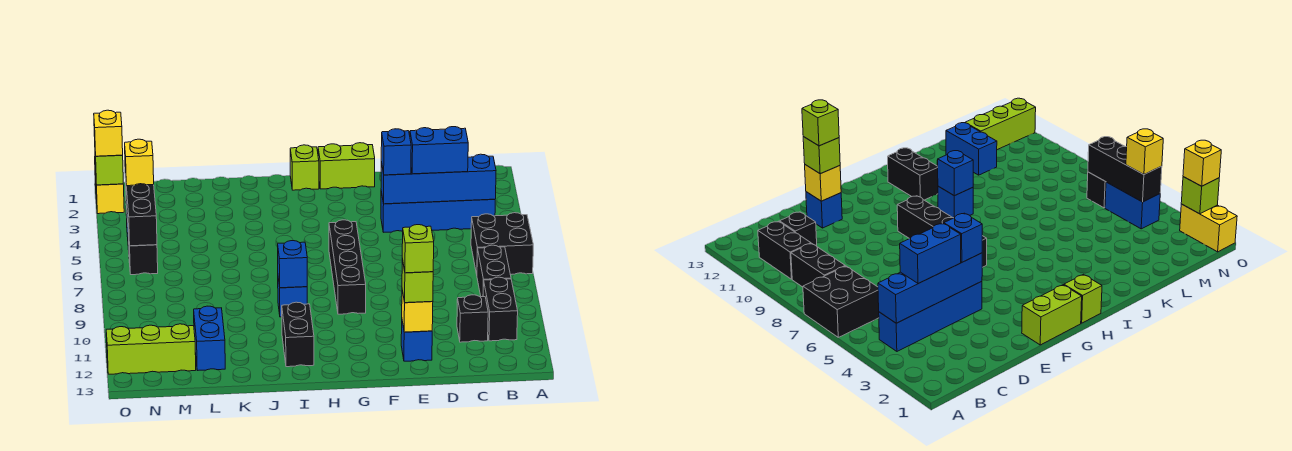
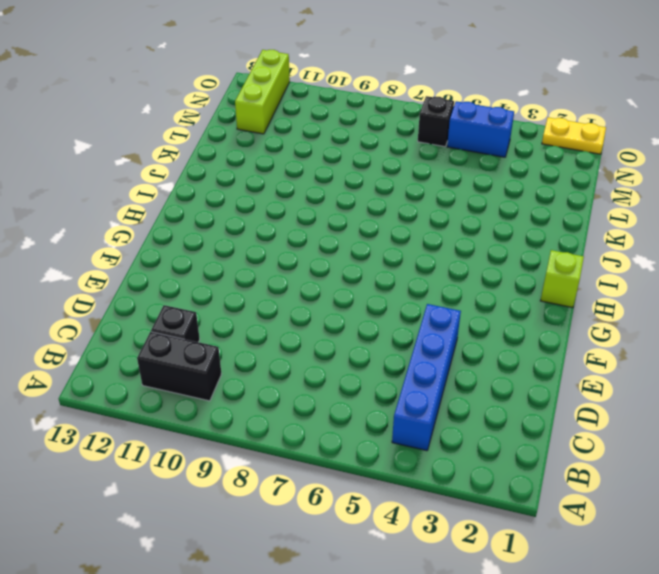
yellow plate O1:O2 level 1 -> yellow brick O1:O2 level 1
none -> black brick A6:B7 level 1
none -> black brick B8:B9 level 1
none -> blue brick E12 level 1

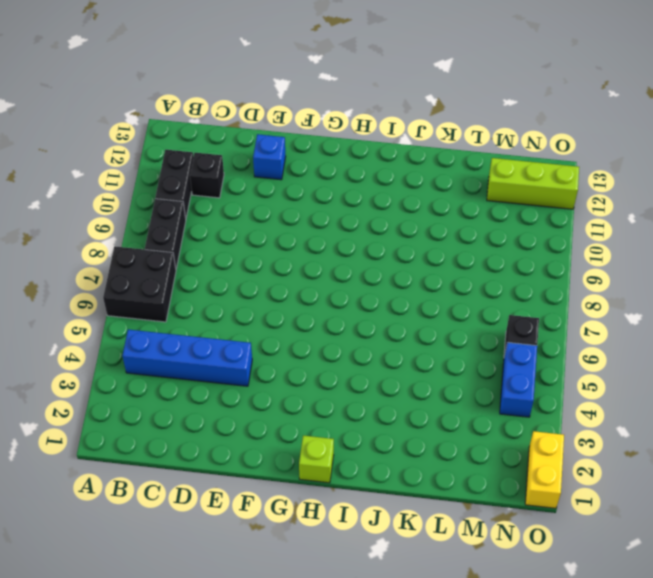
none -> lime brick F1:G1 level 1
none -> black brick G6:G9 level 1
none -> blue brick I9 level 1

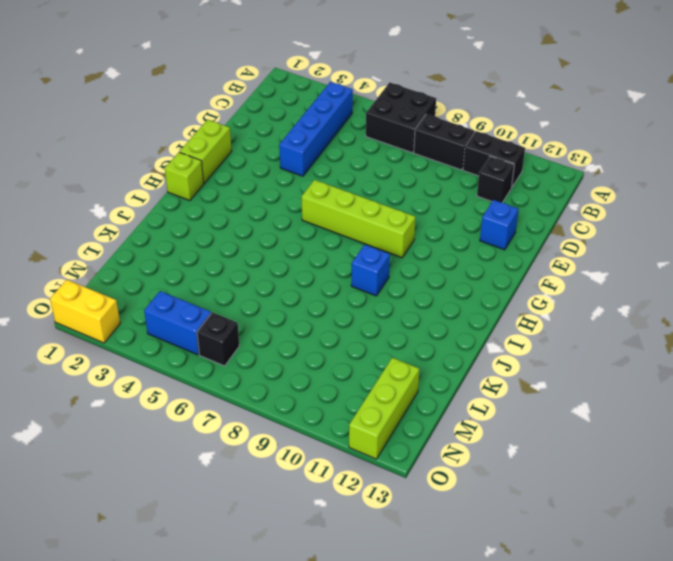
lime brick G6:G9 level 1 -> black brick G6:G9 level 1
none -> black brick I11:I12 level 1
none -> blue brick L11:L12 level 1
none -> blue brick B4:E4 level 2

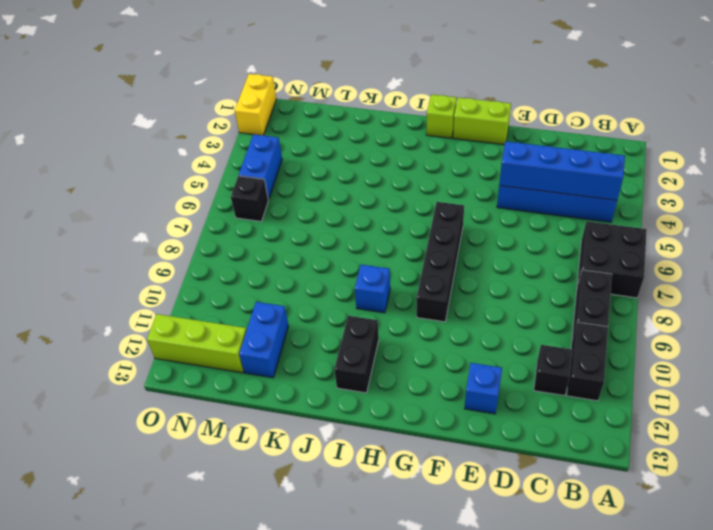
none -> yellow brick E12 level 2
none -> blue brick I9 level 2
none -> black brick N4:N6 level 2

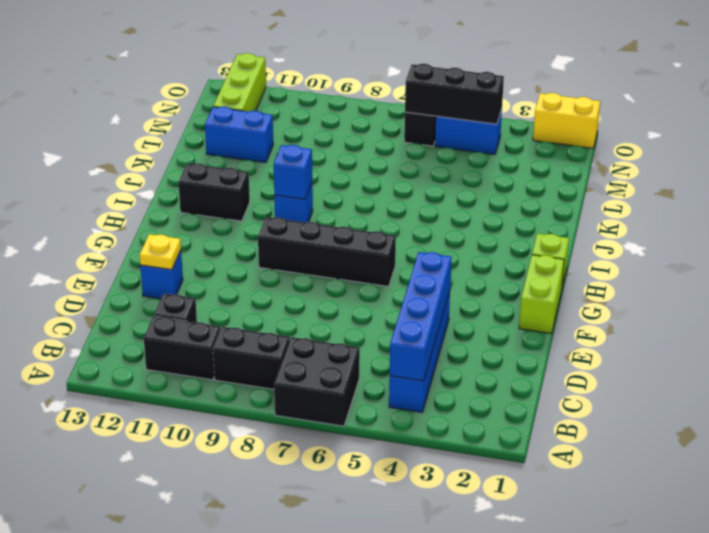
yellow plate E12 level 2 -> yellow brick E12 level 2
none -> lime brick O2 level 2
none -> blue brick C4:D4 level 3
none -> blue brick E4 level 3

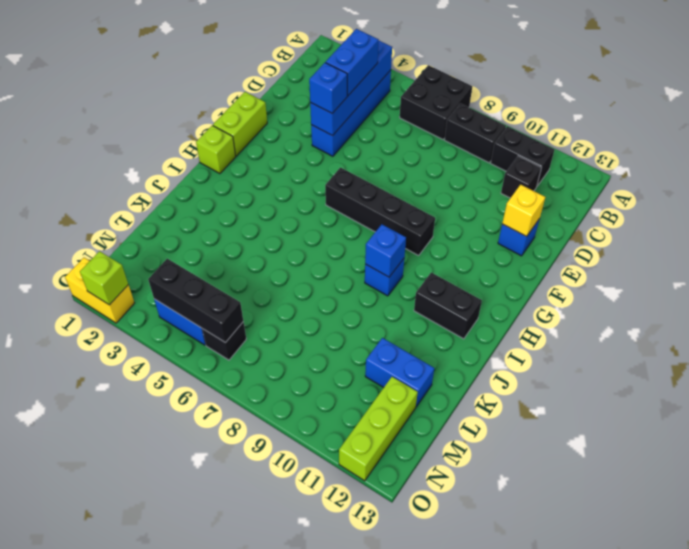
none -> lime brick E12 level 3
none -> yellow brick N4 level 3
none -> yellow brick O2 level 3

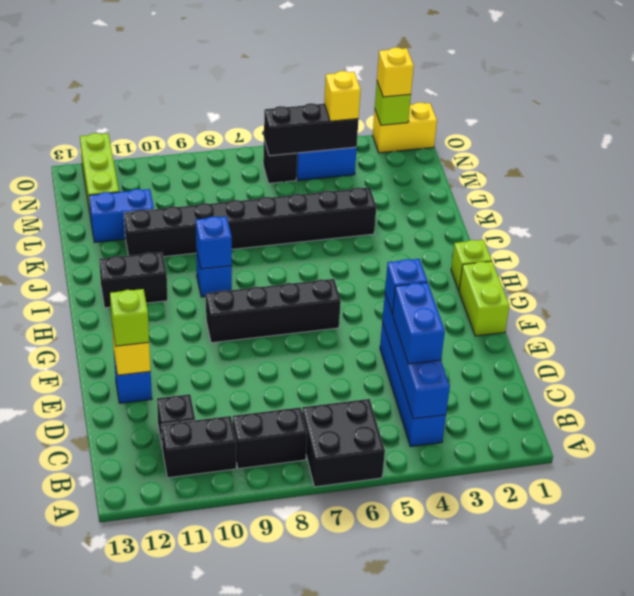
black brick K4:K11 level 1 -> none
none -> lime brick E12 level 4

